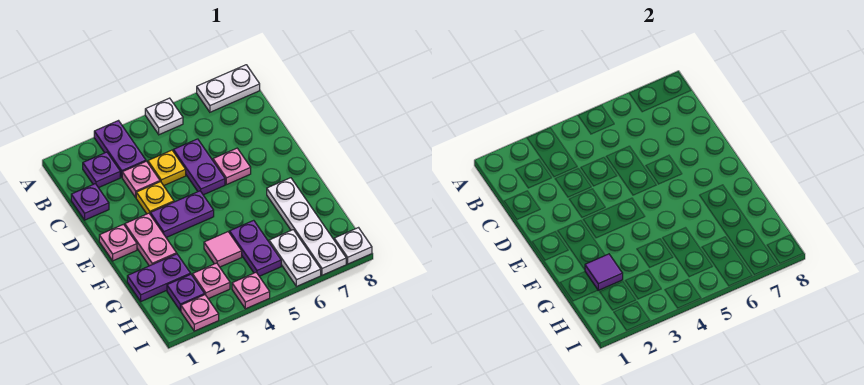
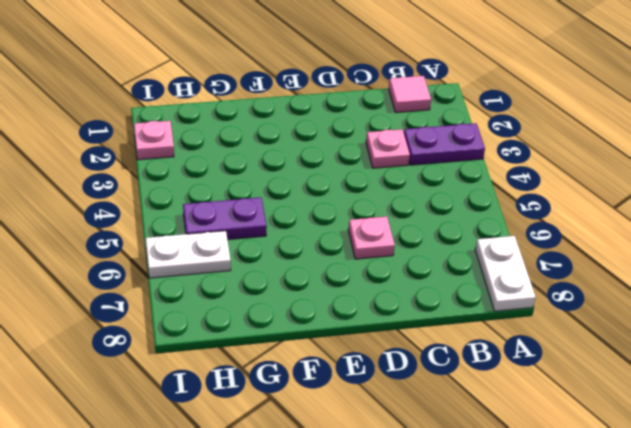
pink tile B1 level 1 -> pink tile G4 level 1
none -> white plate A5 level 1
none -> purple plate B2 level 1
none -> purple plate C1 level 1

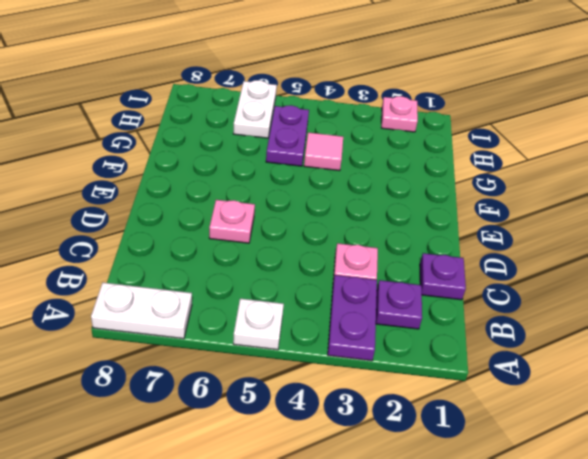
none -> yellow plate C4 level 1
none -> purple plate C5:D5 level 1
none -> yellow plate D3 level 1

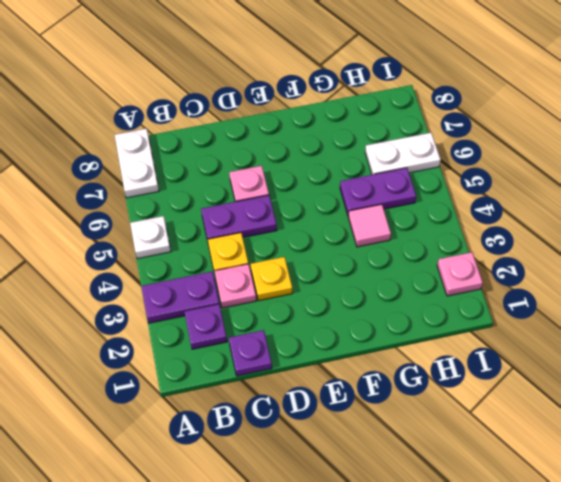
none -> pink plate E1 level 1
none -> pink plate E2:F2 level 1
none -> purple plate E3:E4 level 1

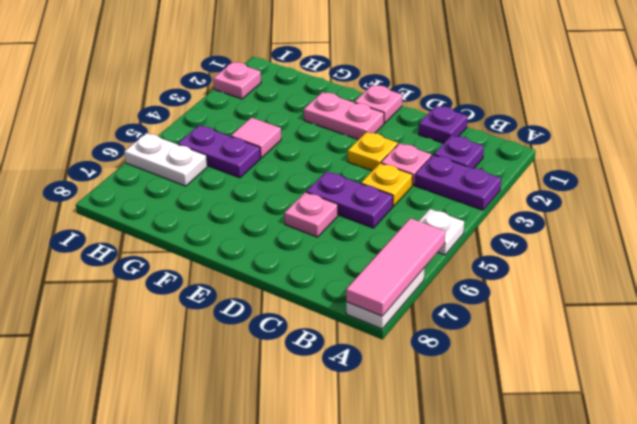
pink tile A6:A8 level 2 -> none
none -> purple plate E3:E4 level 1
none -> white plate F7:I7 level 1
none -> purple plate G1:G2 level 1

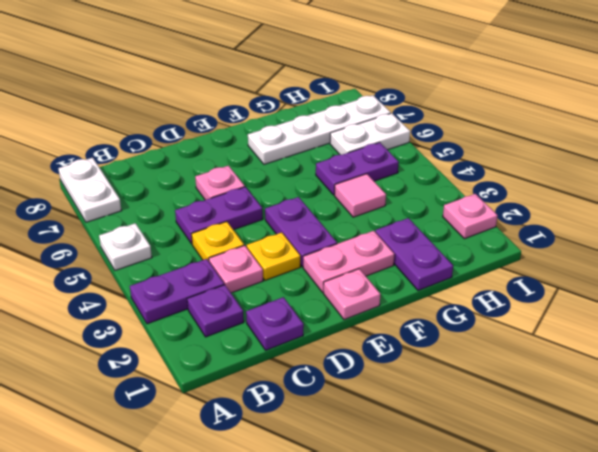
none -> purple plate H2 level 1
none -> pink plate H3 level 1
none -> pink plate I4 level 1

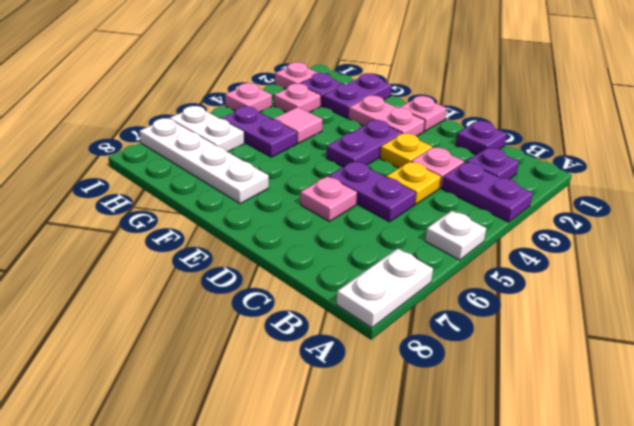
none -> white plate I8 level 1
none -> purple tile G2 level 2

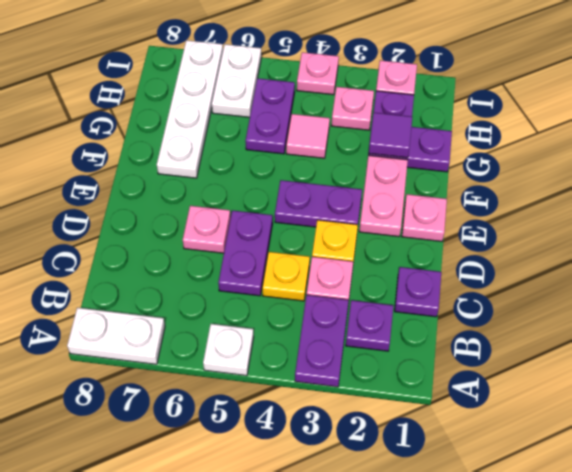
none -> white plate I8 level 1

